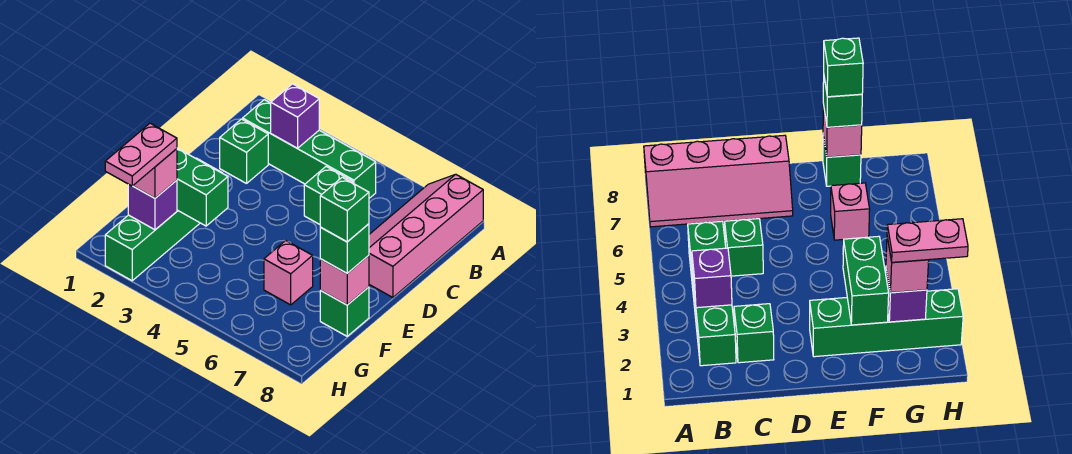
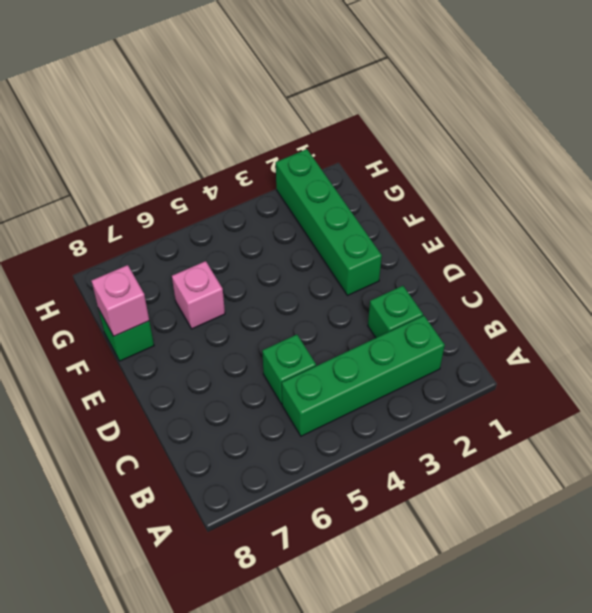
none -> pink slope A7:D8 level 1 top 8
none -> purple brick B3 level 2
none -> green brick F2:F3 level 2

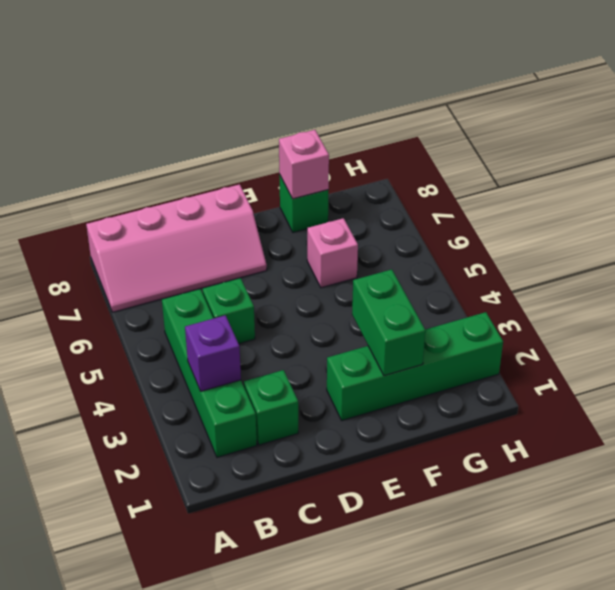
none -> purple brick G2 level 2
none -> green brick F8 level 3
none -> pink brick G2 level 3

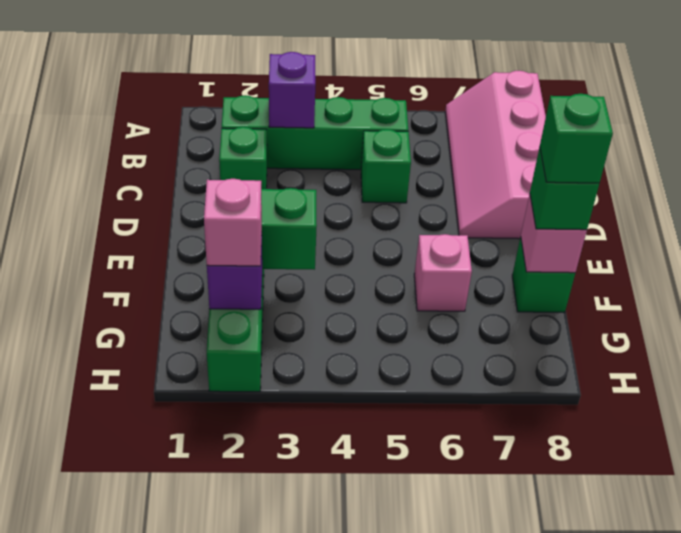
none -> pink plate G2:H2 level 4

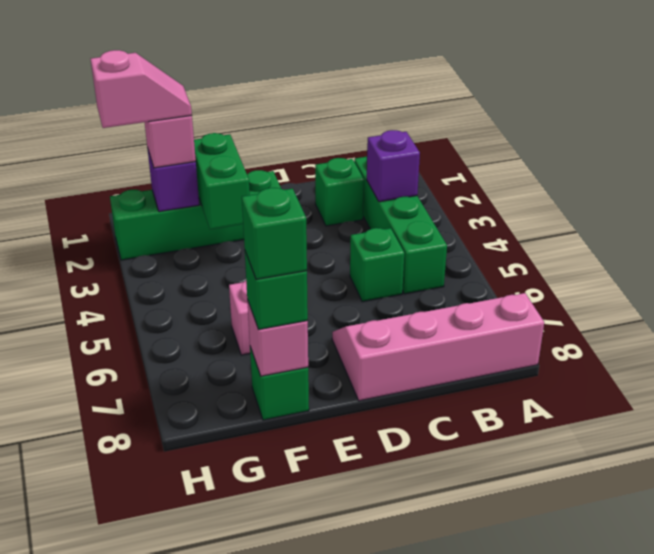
pink slope G2:H2 level 4 top H -> pink plate G2:H2 level 4

